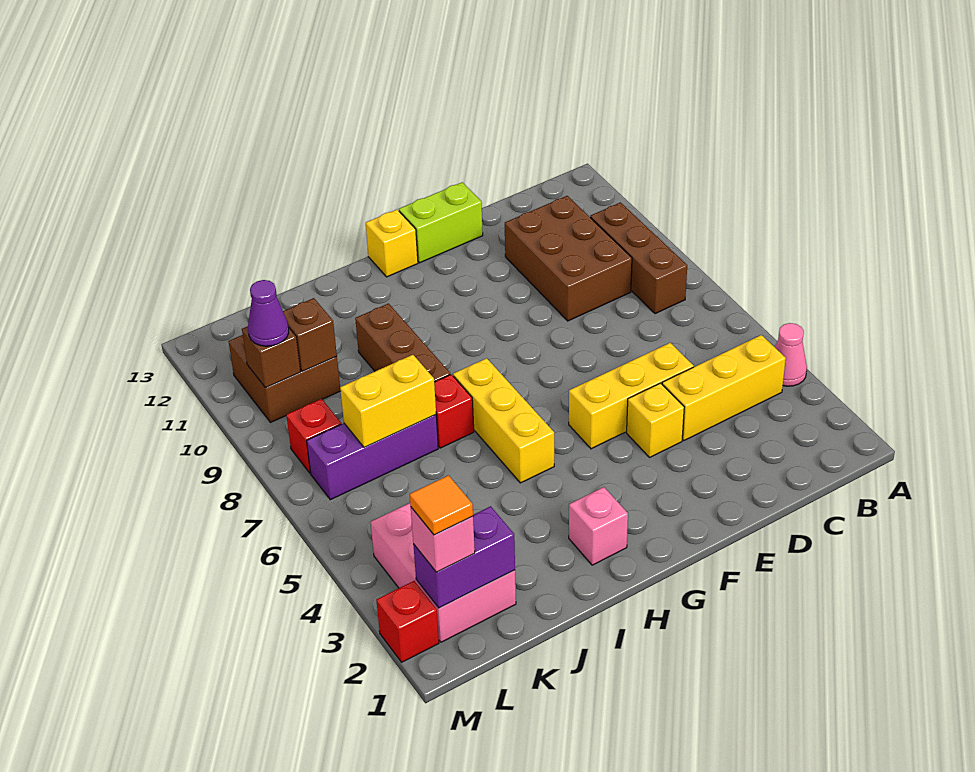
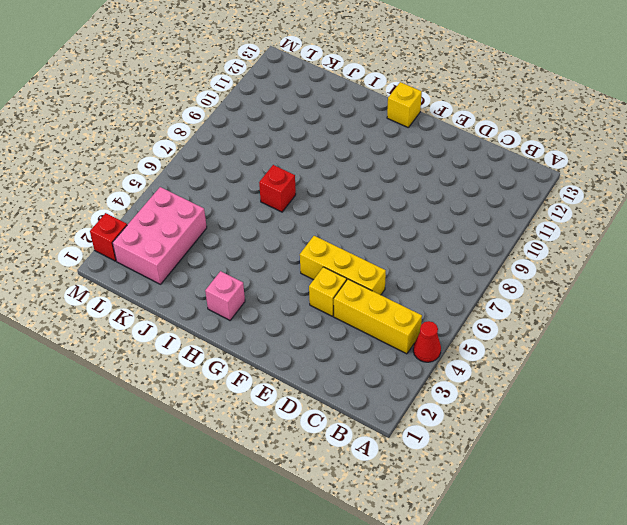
red cone A4 level 1 -> pink cone A4 level 1
none -> brown brick B8:B10 level 1
none -> brown brick C9:D11 level 1
none -> lime brick E13:F13 level 1

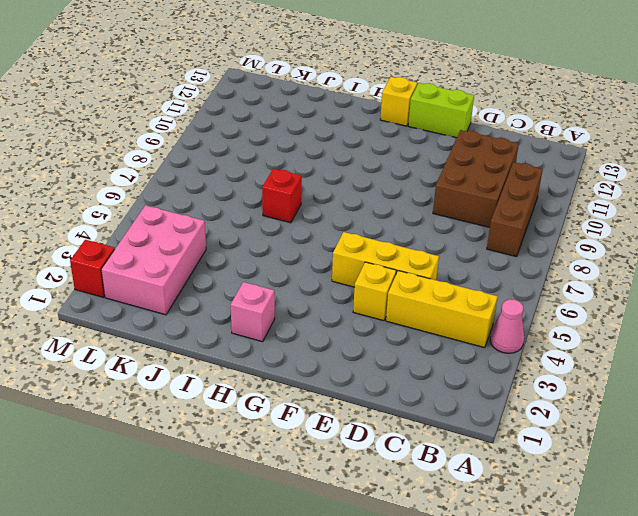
none -> yellow brick H5:H7 level 1
none -> brown brick I8:I10 level 1
none -> purple brick J7:L7 level 1

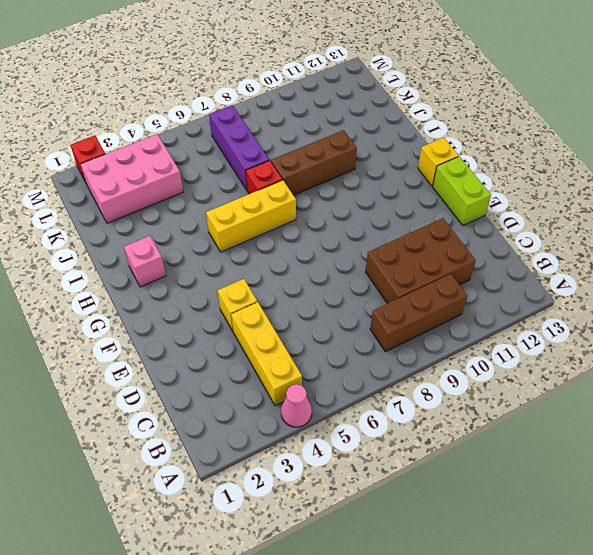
none -> yellow brick D5:F5 level 1
none -> brown brick K10:L11 level 1
none -> red brick L8 level 1

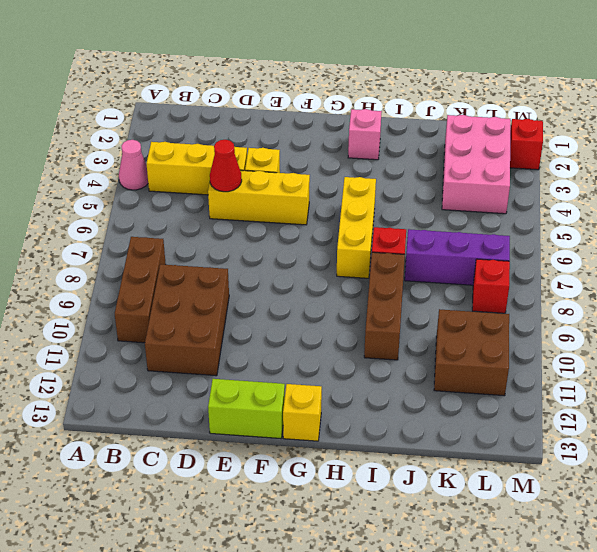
red cone D5 level 2 -> none
none -> yellow brick J7:K7 level 2
none -> purple brick K2:L2 level 2
none -> brown brick K10 level 2

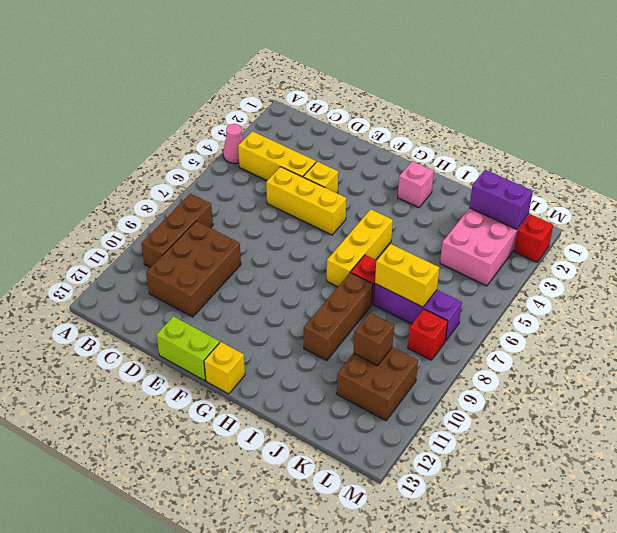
none -> brown brick L10 level 2
none -> pink brick L2 level 3
none -> purple cone L10 level 3

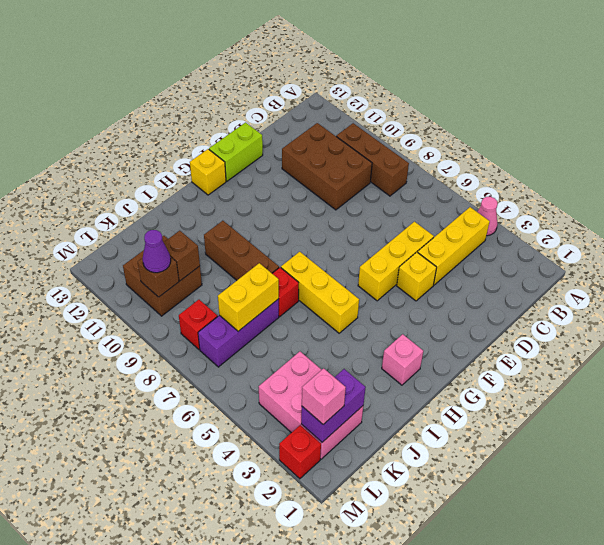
none -> orange tile L2 level 4

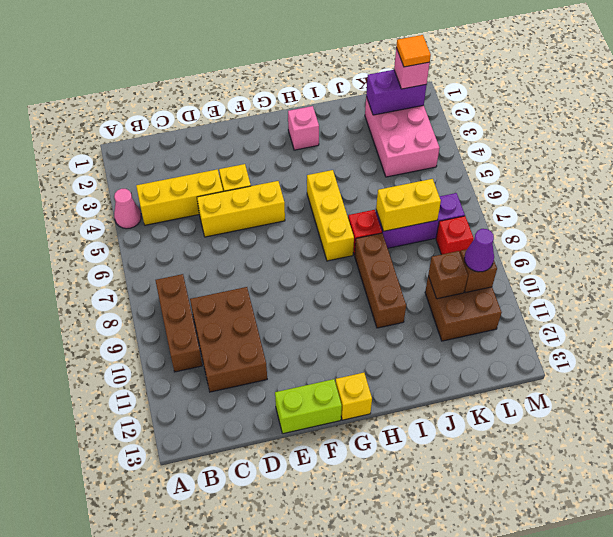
none -> red brick M2 level 1

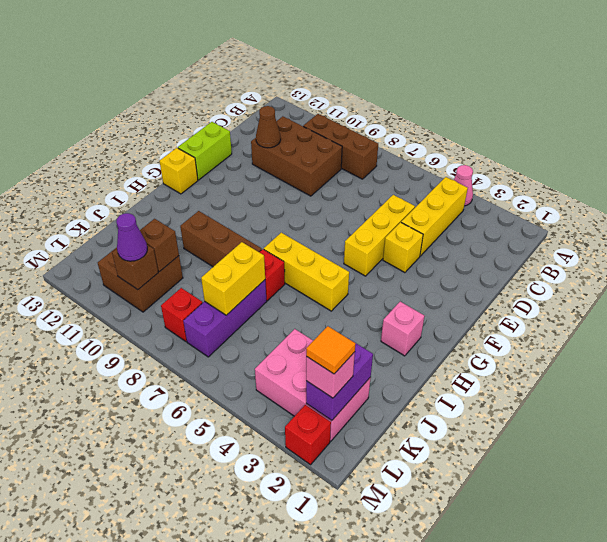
brown cone D11 level 2 -> none

